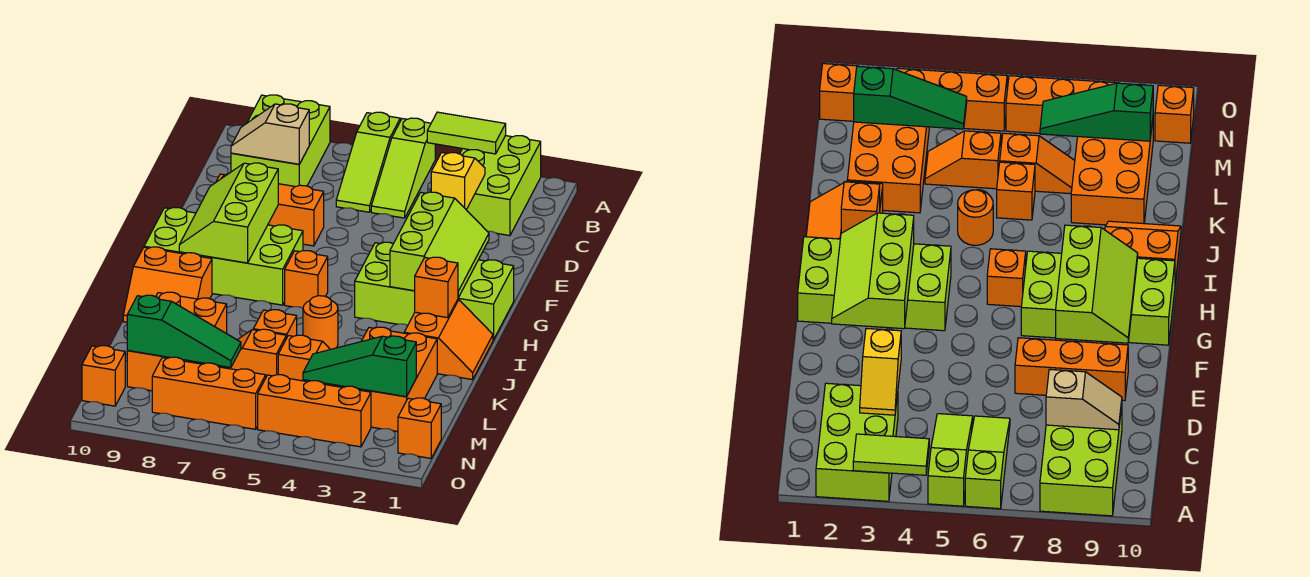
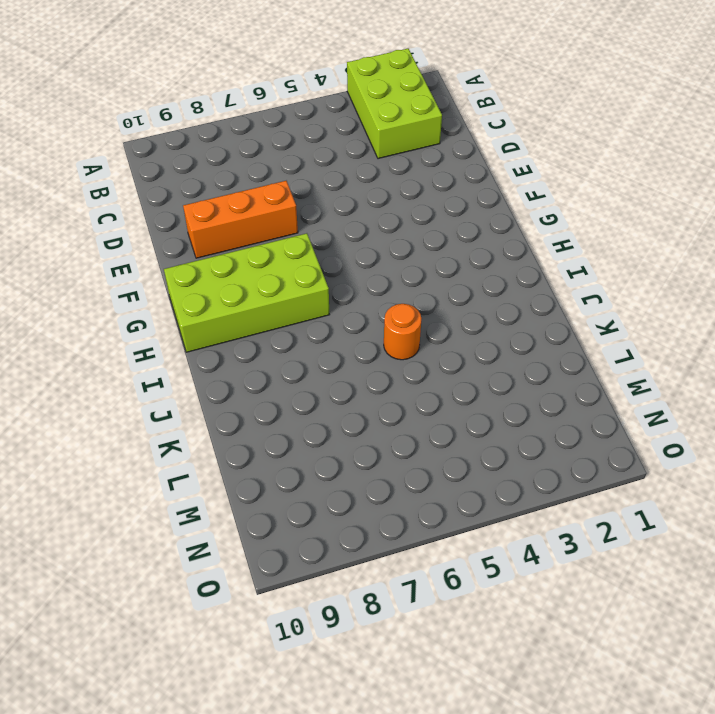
none -> lime slope A5:C5 level 1 top A
none -> lime slope A6:C6 level 1 top A
none -> lime brick A8:C9 level 1

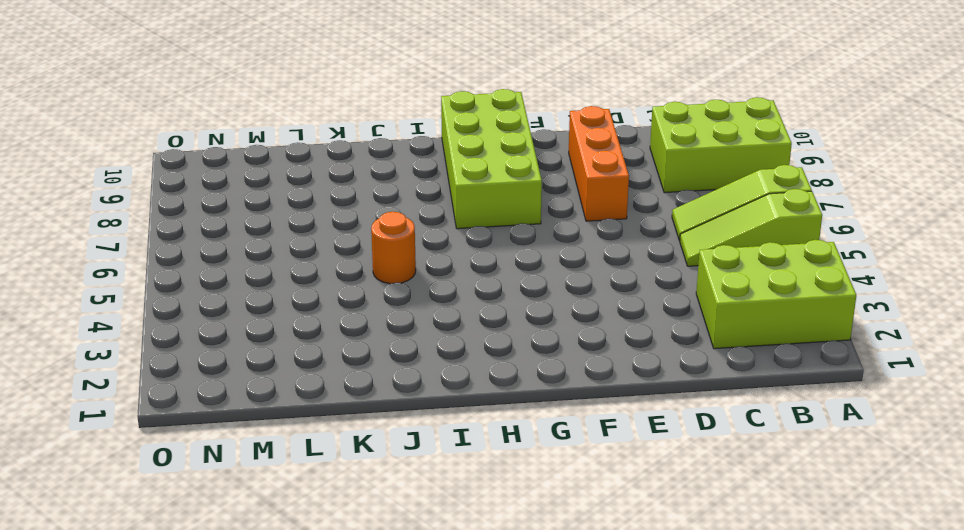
none -> lime brick G1:H4 level 1
none -> orange brick H6 level 1
none -> orange slope I1:J2 level 1 top 2

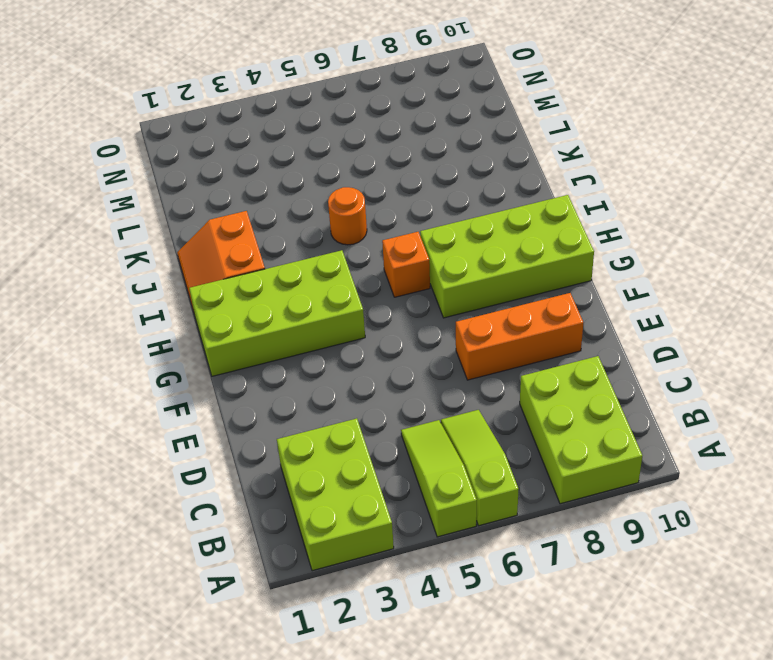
none -> orange slope I9:J10 level 1 top I
none -> orange brick K2:M3 level 1
none -> orange brick K6 level 1

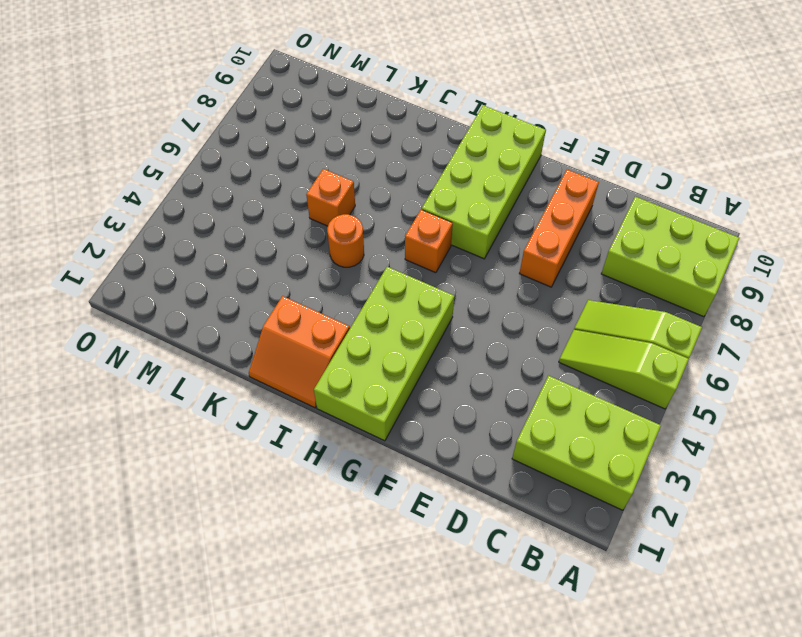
none -> orange slope I9:J10 level 1 top I
none -> orange brick K2:M3 level 1
none -> orange brick K8:M9 level 1

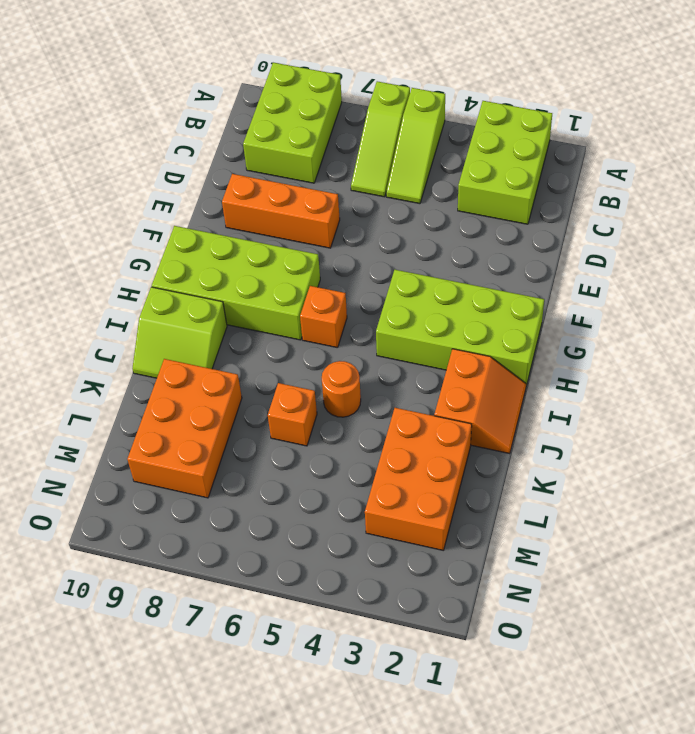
lime slope I9:J10 level 1 top I -> orange slope I9:J10 level 1 top I
none -> orange slope L4:L5 level 1 top 5
none -> orange slope L6:L7 level 1 top 6
none -> orange brick N1 level 1

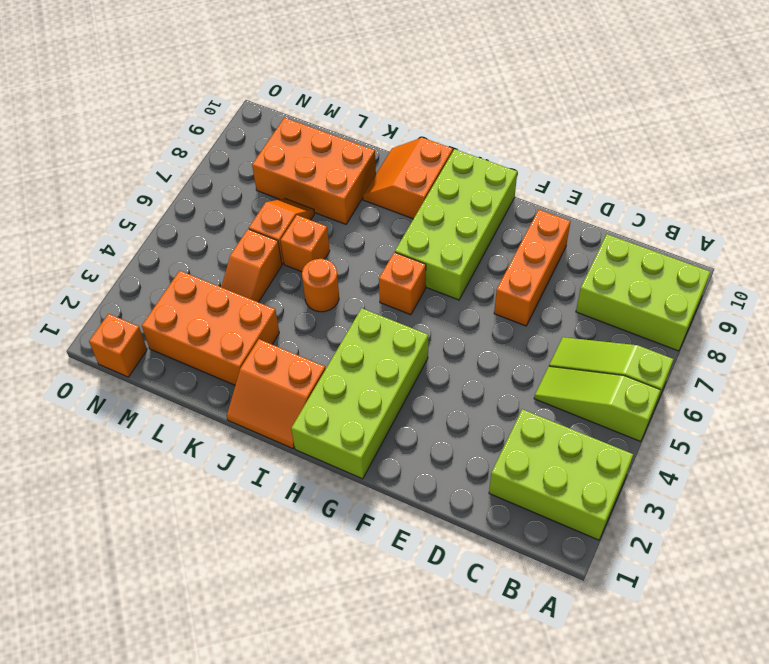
none -> orange brick N3:N5 level 1
none -> orange brick N6:N8 level 1
none -> orange brick N10 level 1

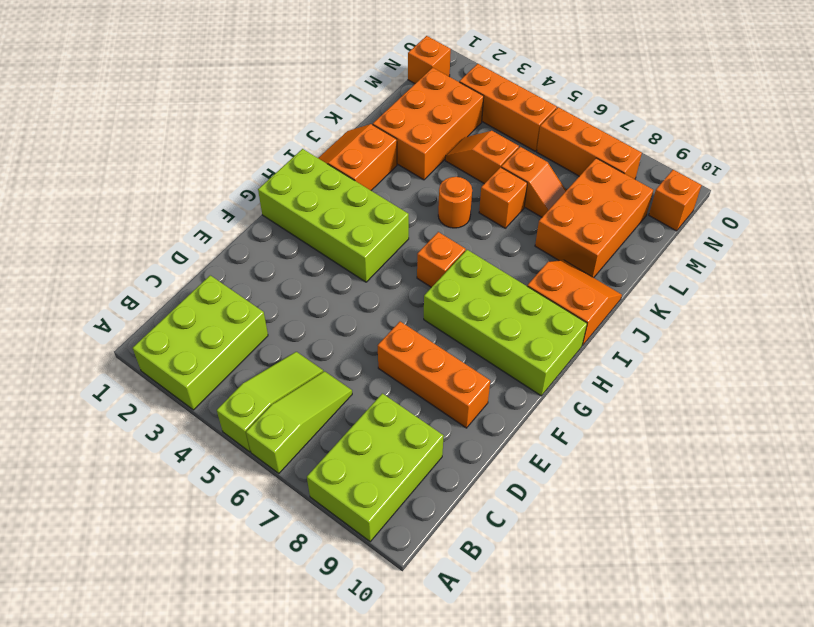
none -> lime tile A3:A4 level 2
none -> yellow slope C3:D3 level 2 top D
none -> tan slope C8:C9 level 2 top 8

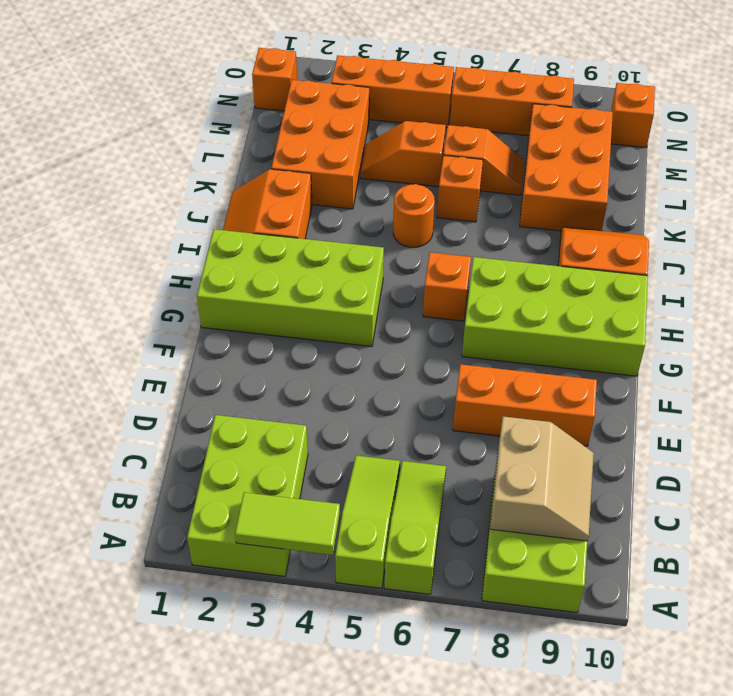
tan slope B8:C9 level 2 top 8 -> tan slope C8:C9 level 2 top 8
none -> yellow slope C3:D3 level 2 top D
none -> lime slope F2:H3 level 2 top 3
none -> lime slope F8:H9 level 2 top 8

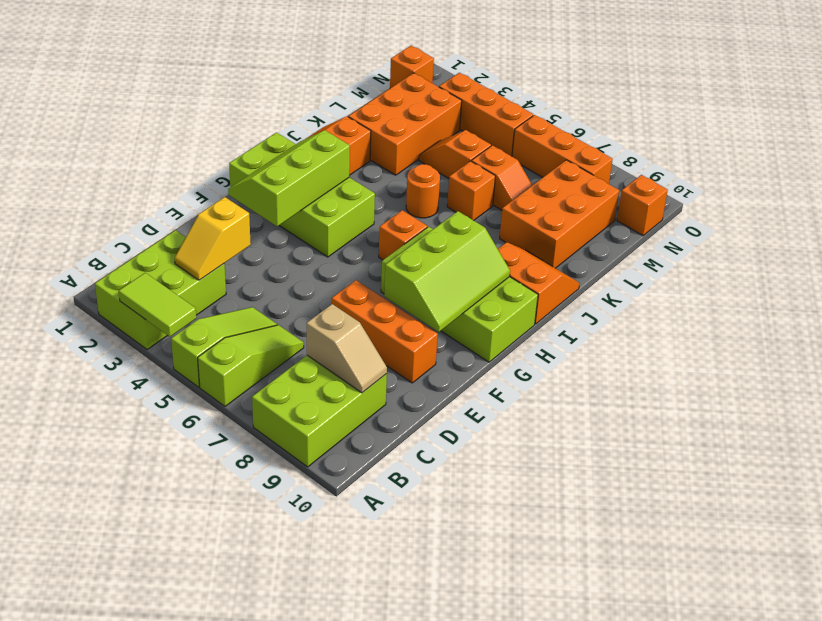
none -> orange brick I2 level 2
none -> green slope M2:M4 level 2 top 2
none -> green slope M7:M9 level 2 top 9

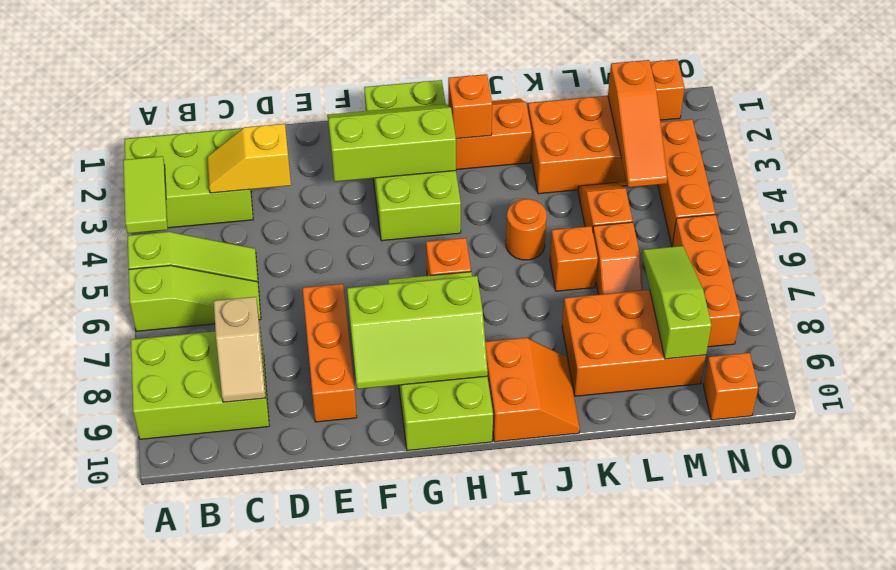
orange slope M2:M4 level 2 top 2 -> green slope M2:M4 level 2 top 2
lime slope M7:M9 level 2 top 9 -> green slope M7:M9 level 2 top 9

